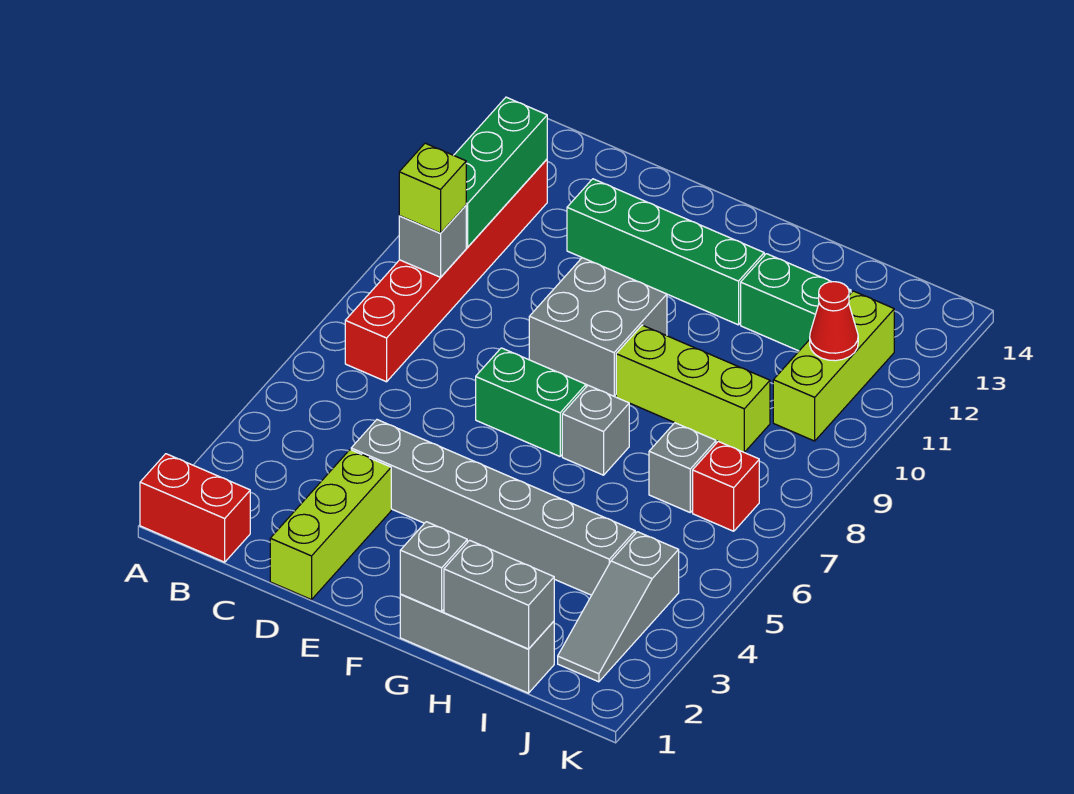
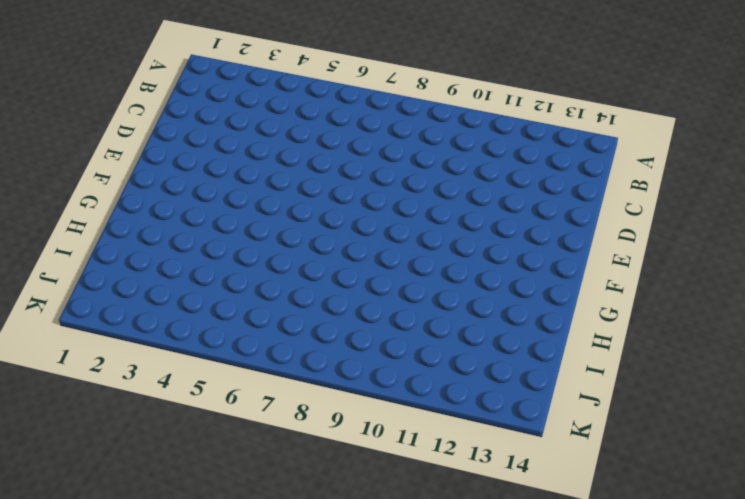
none -> red brick A1:B1 level 1
none -> red brick B7:B12 level 1
none -> lime brick D1:D3 level 1

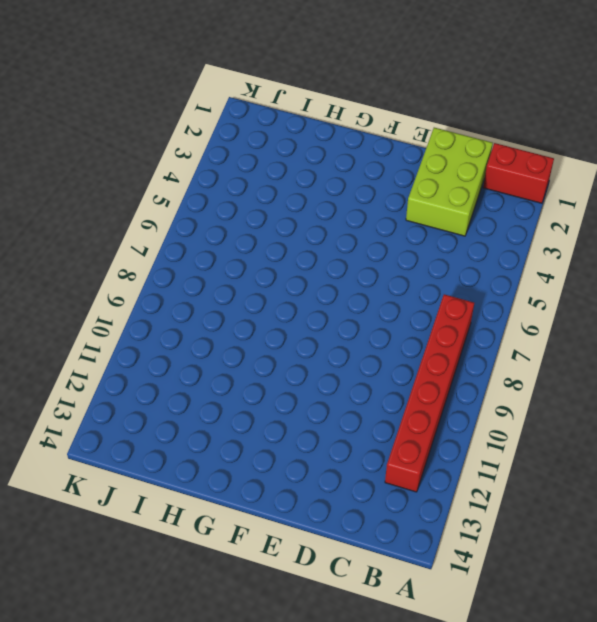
lime brick C1:D3 level 1 -> lime brick D1:D3 level 1
none -> grey brick D4:I4 level 1
none -> green brick D12:G12 level 1
none -> green brick E7:F7 level 1

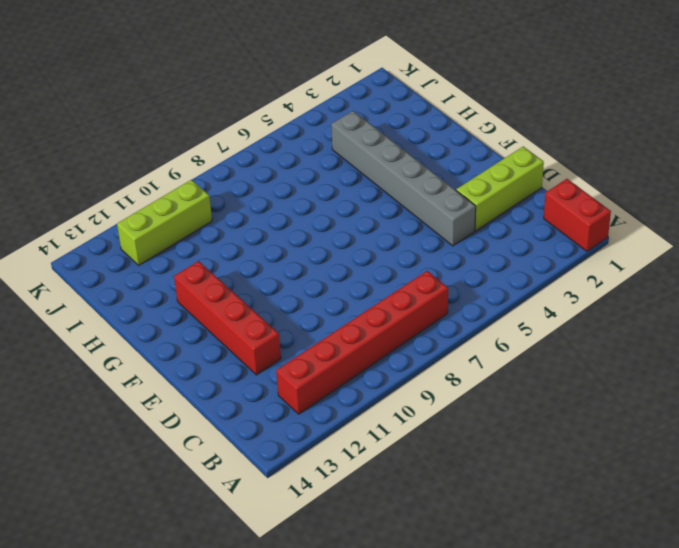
red brick D12:G12 level 1 -> green brick D12:G12 level 1
none -> green brick E7:F7 level 1
none -> grey brick E9:F10 level 1
none -> grey brick G1:I1 level 1

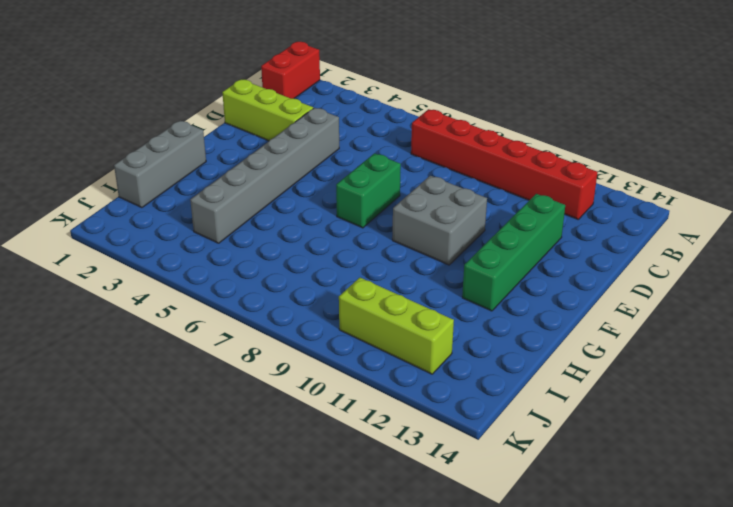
none -> grey brick G7 level 1
none -> lime brick G9:I9 level 1
none -> green brick H12:I12 level 1

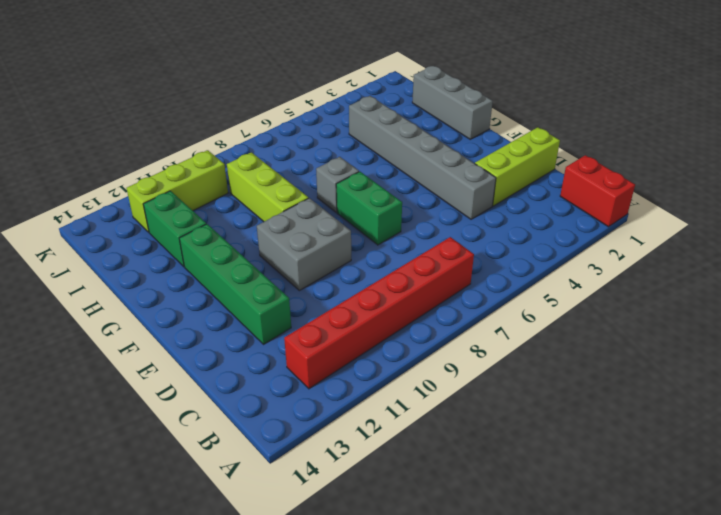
none -> grey brick I7 level 1
none -> grey slope J2:J4 level 1 top 4
none -> red brick J7 level 1

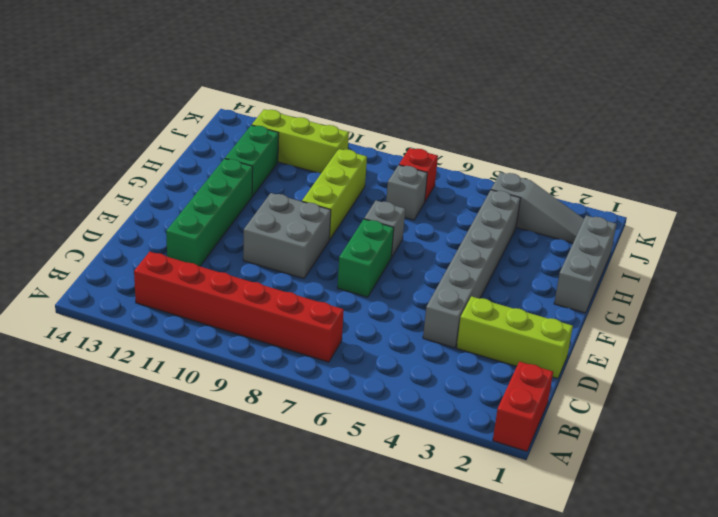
none -> grey brick B9 level 2
none -> green brick B10:B12 level 2
none -> grey brick G1 level 2

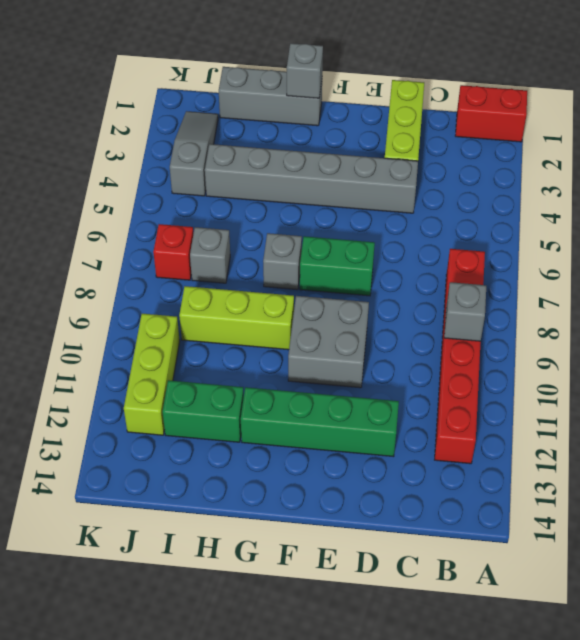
none -> green brick B10:B12 level 2
none -> grey brick H1:I1 level 2
none -> red cone J11 level 2

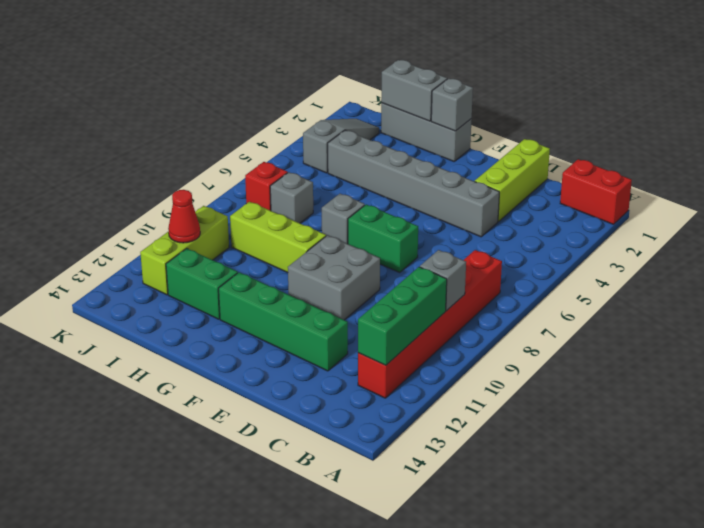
none -> lime brick B9 level 3

